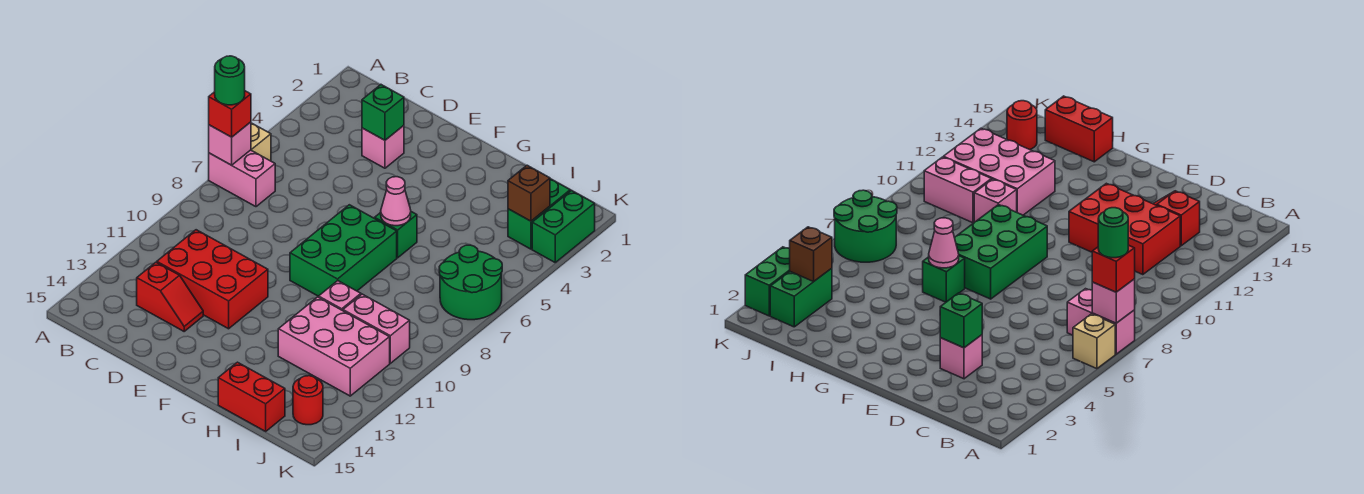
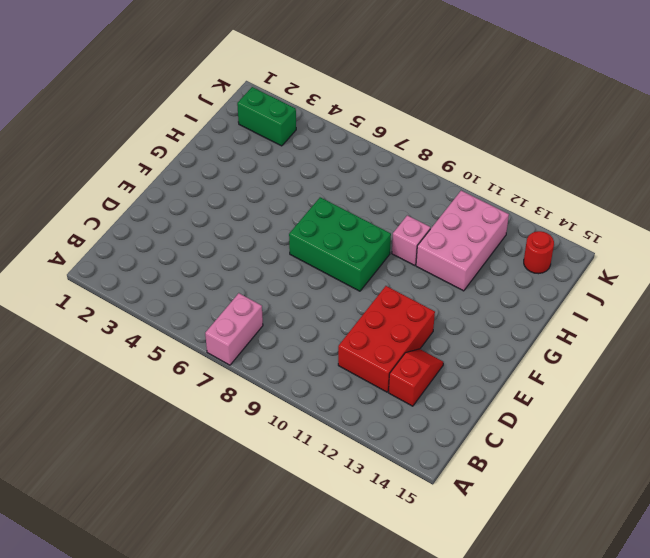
none -> tan brick A6 level 1
none -> pink brick D3 level 1
none -> green brick G6 level 1

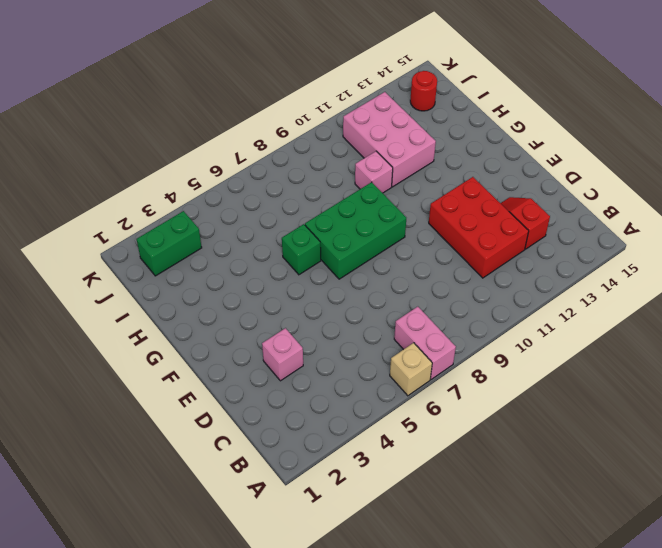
none -> red brick H15:I15 level 1
none -> pink brick I10:J10 level 1
none -> green round brick J6:K7 level 1

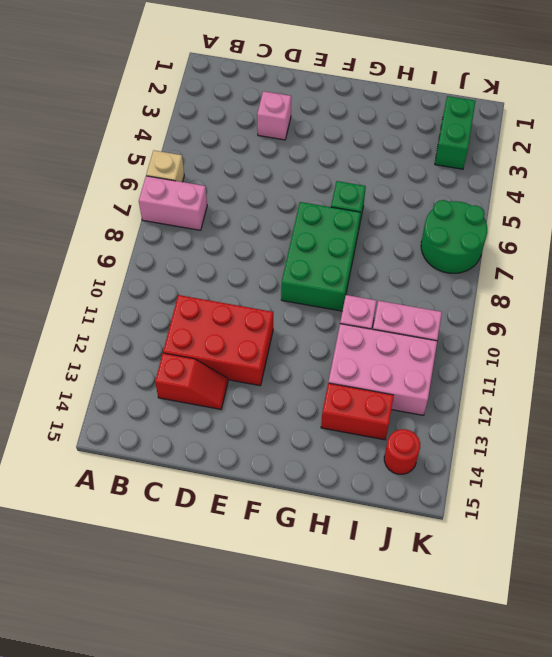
red brick H13:I13 level 1 -> red brick H15:I15 level 1
none -> green brick K2:K3 level 1
none -> pink brick A7 level 2
none -> green brick D3 level 2

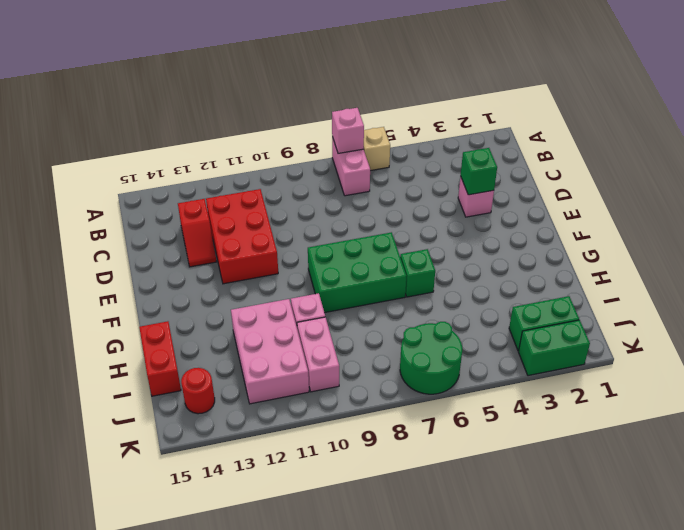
none -> pink cone G6 level 2
none -> brown brick J3 level 2
none -> red brick A7 level 3

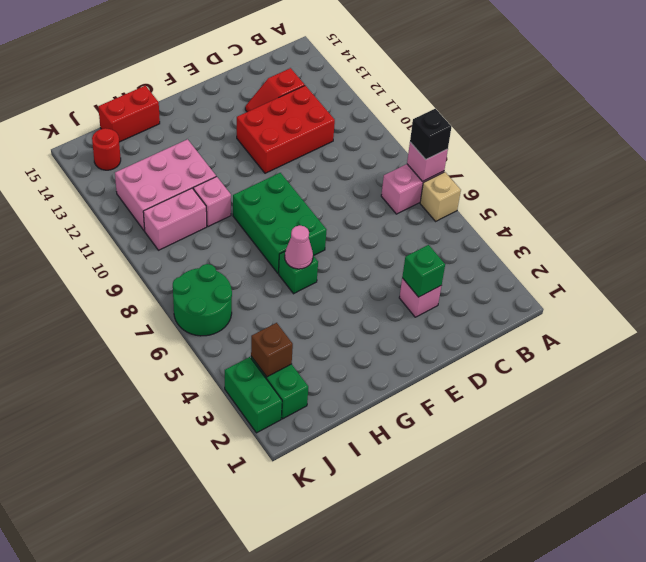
black brick A7 level 3 -> red brick A7 level 3
none -> green round brick A7 level 4

